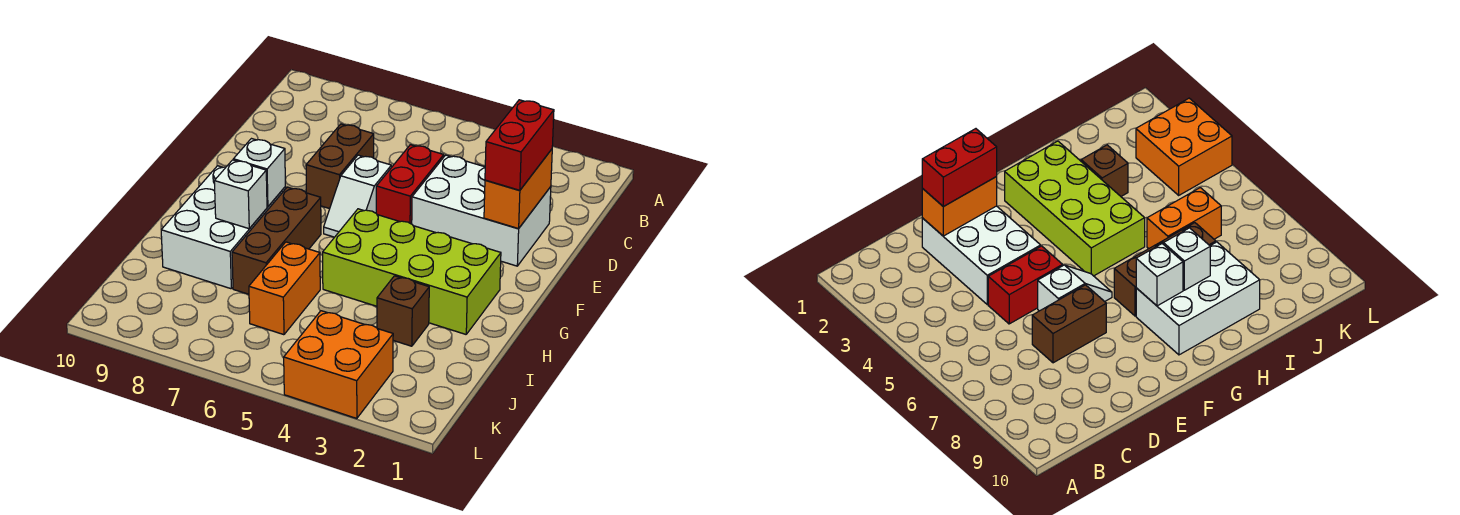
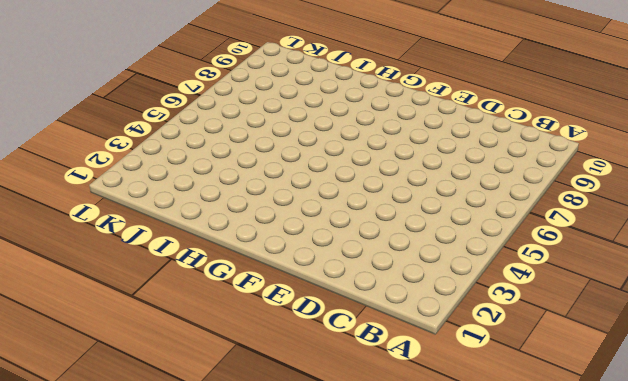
none -> white brick D2:E4 level 1
none -> red brick D5:E5 level 1
none -> brown brick D7:E7 level 1

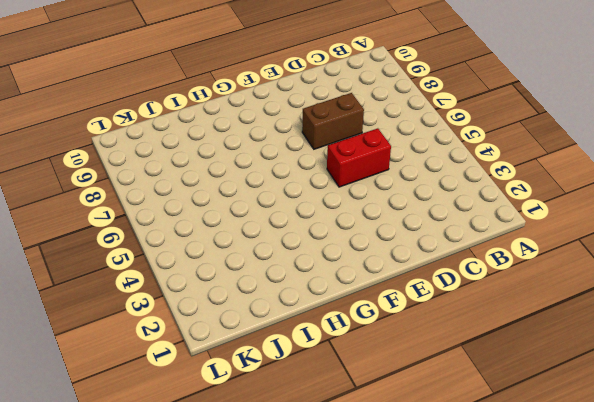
none -> white brick D2:E4 level 1
none -> white slope E6:F6 level 1 top E
none -> lime brick G2:H5 level 1

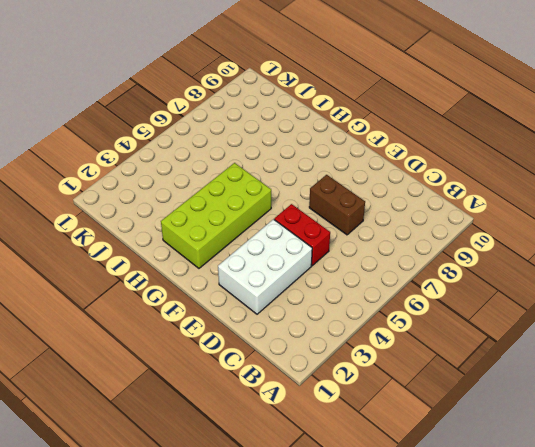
none -> white slope E6:F6 level 1 top E
none -> brown brick G7:I7 level 1
none -> white brick G8:I9 level 1

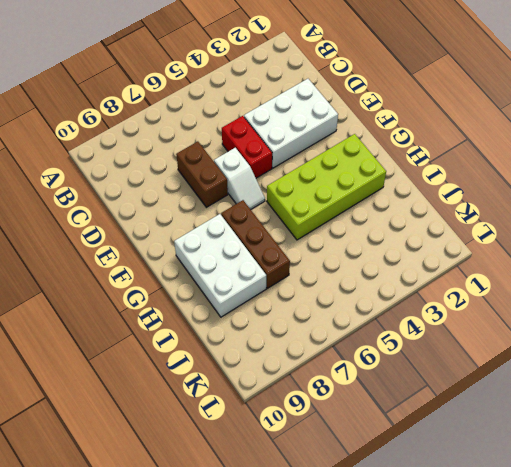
none -> brown brick I3 level 1
none -> orange brick I6:J6 level 1
none -> orange brick K3:L4 level 1

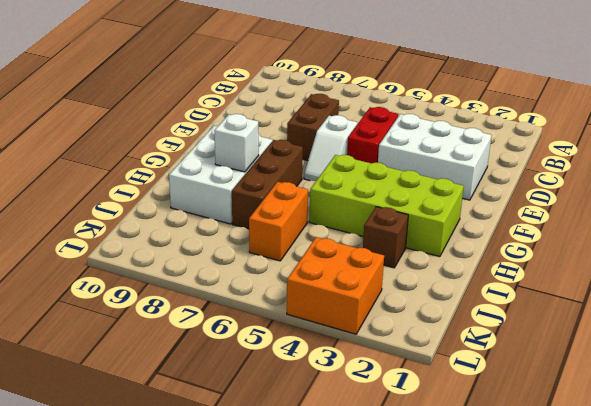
none -> orange brick D2:E2 level 2
none -> white brick G8 level 2
none -> red brick D2:E2 level 3

